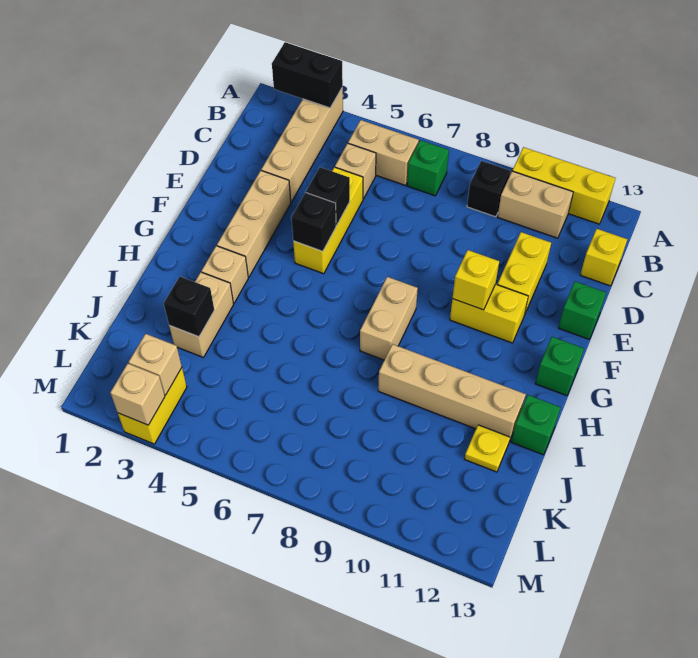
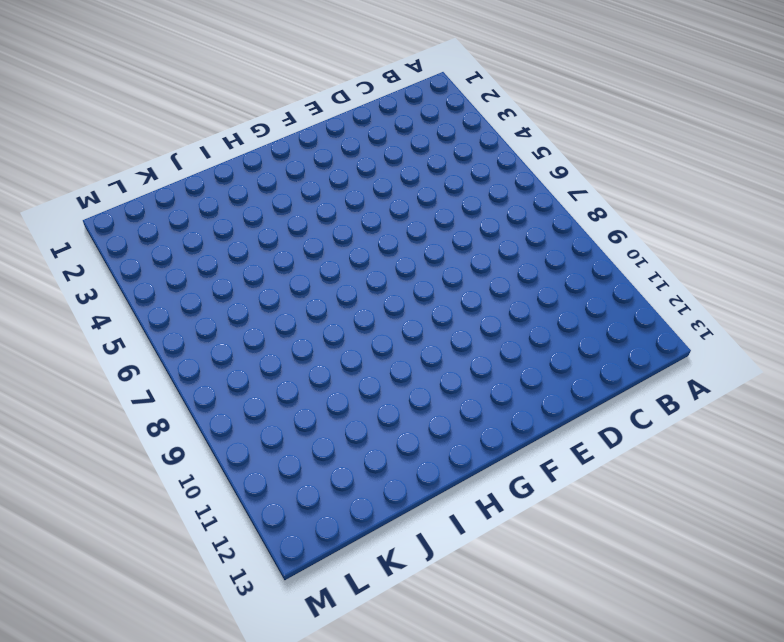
none -> tan brick A3:D3 level 1
none -> yellow brick A10:A12 level 1
none -> tan brick B5:B6 level 1

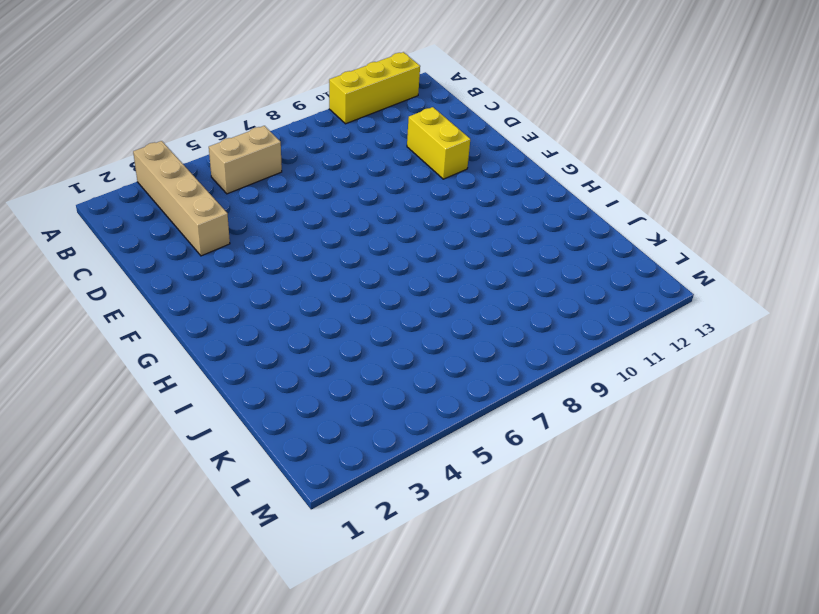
none -> green brick B7 level 1
none -> black brick B9 level 1
none -> tan brick B10:B11 level 1

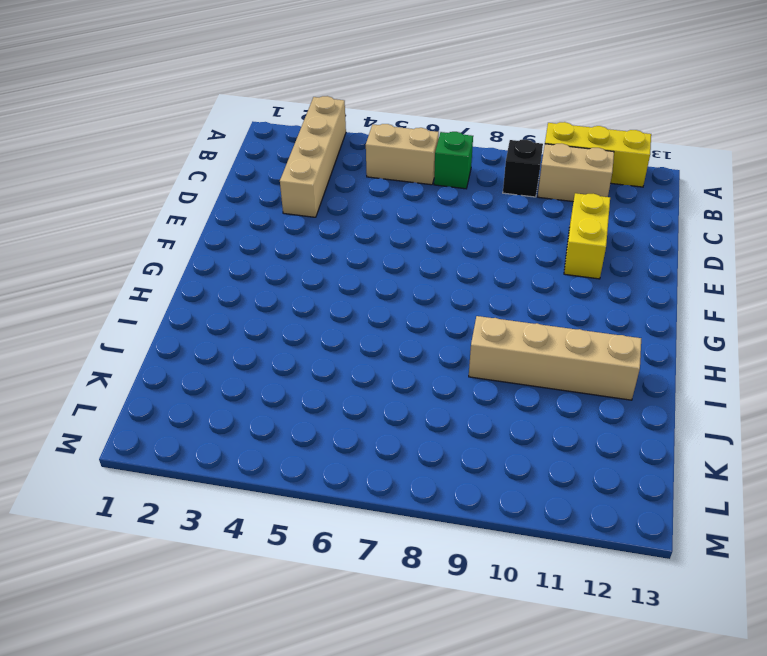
none -> tan brick C5 level 1
none -> yellow brick C13 level 1
none -> yellow brick D5:F5 level 1

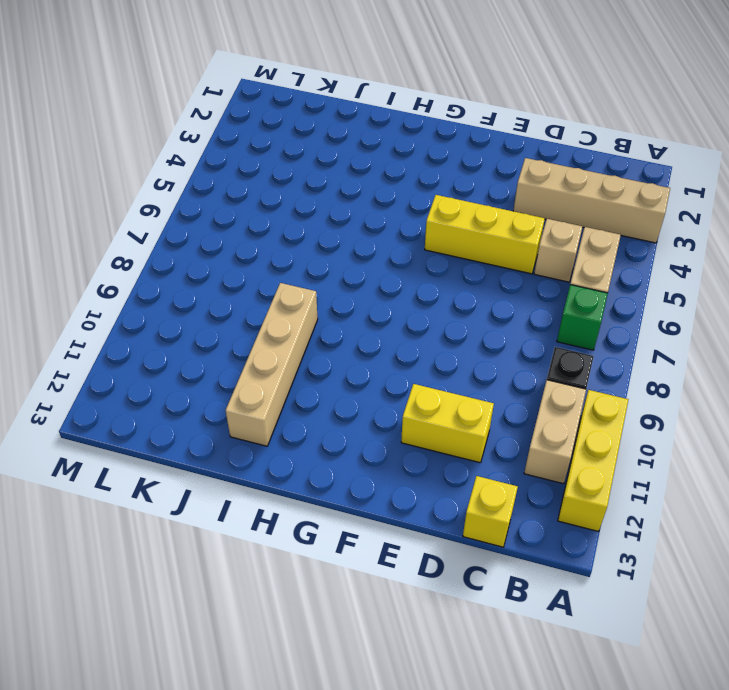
none -> tan brick E3:G3 level 1
none -> green brick E13 level 1
none -> yellow brick F10:F11 level 1

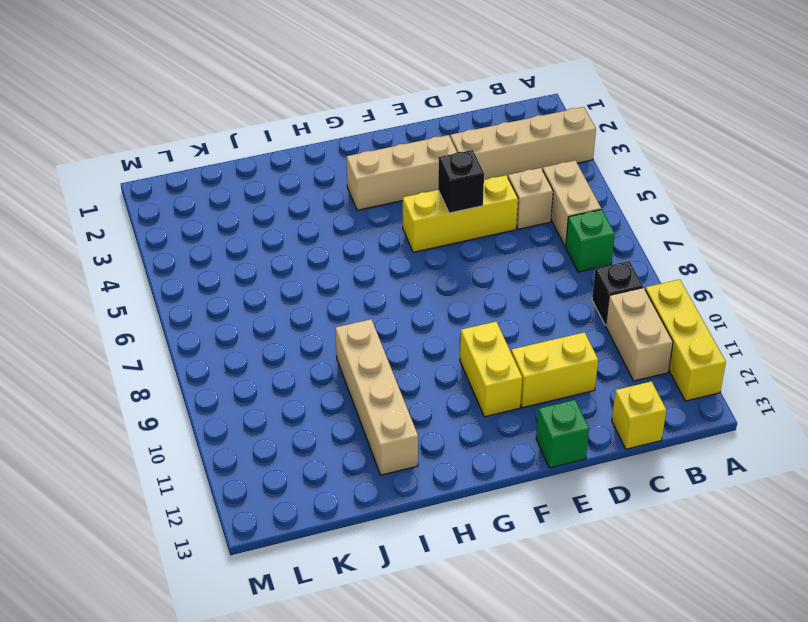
none -> tan brick G8:H8 level 1
none -> green brick G13 level 1
none -> tan brick H3 level 1

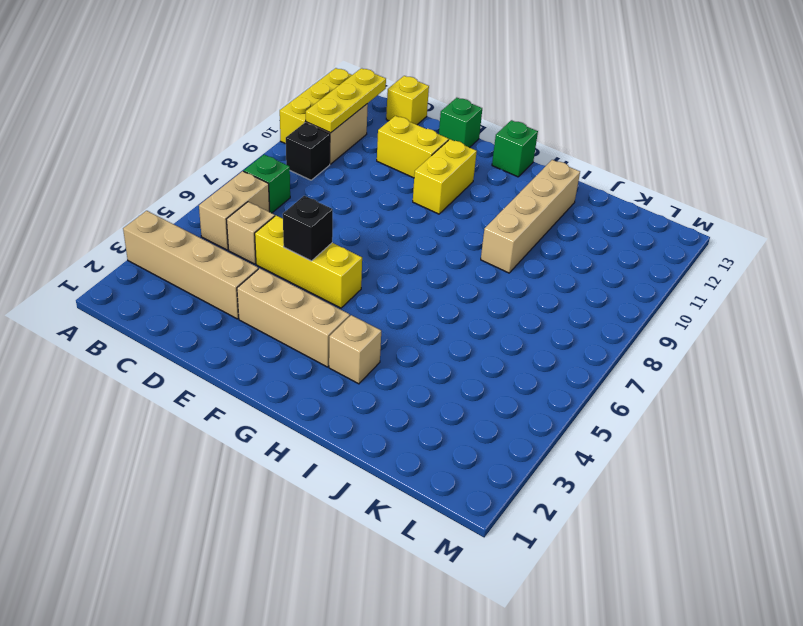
yellow plate B10:B12 level 2 -> none
none -> tan brick G8:H8 level 1
none -> tan brick I3:J3 level 1
none -> green brick I13 level 1

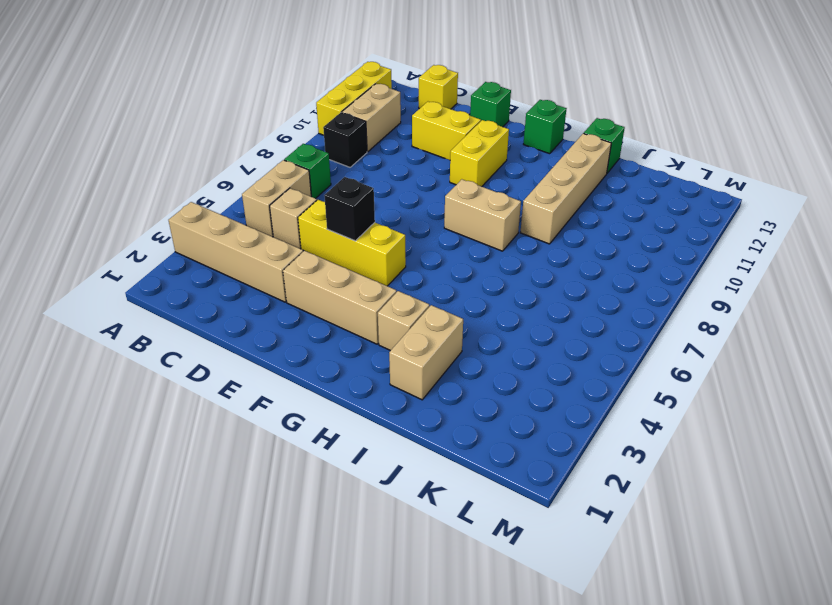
tan brick I2:I3 level 1 -> tan brick I3:J3 level 1
none -> yellow plate J12 level 1
none -> yellow brick L3:M3 level 1
none -> black brick A2:A3 level 2

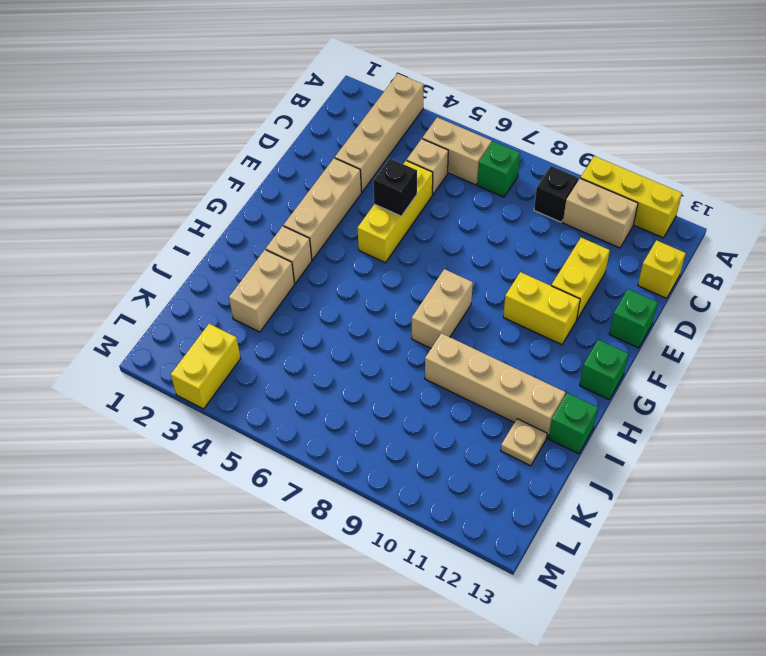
tan plate J12 level 1 -> yellow plate J12 level 1
none -> black brick A2:A3 level 2
none -> black brick F5 level 2
none -> yellow brick F10 level 2

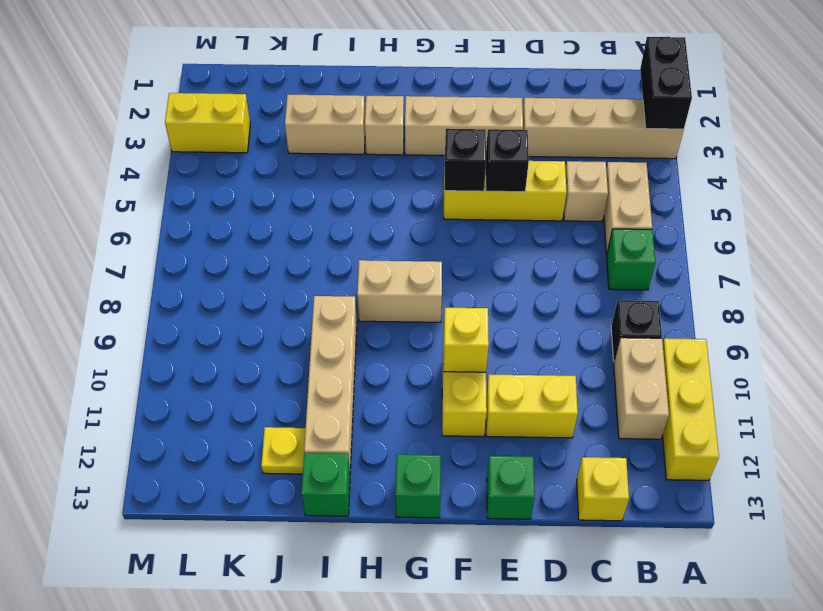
none -> black brick J3 level 2
none -> tan brick L3 level 2
none -> tan brick M3 level 2

